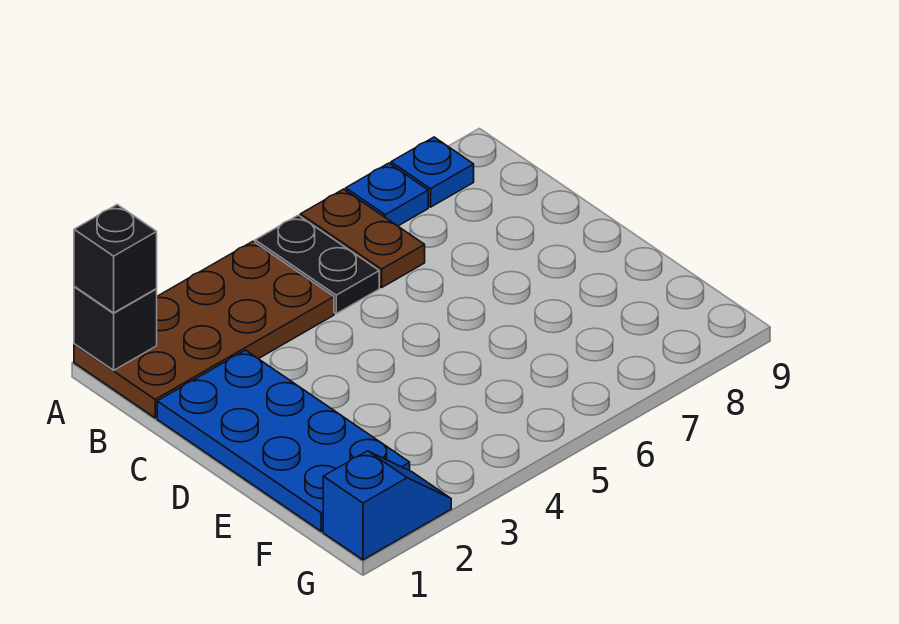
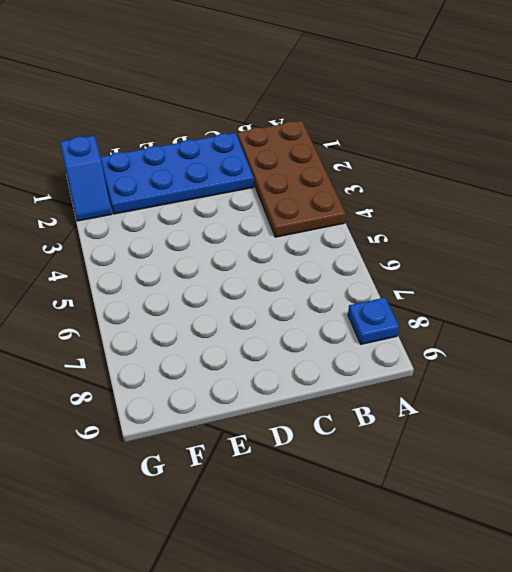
none -> black plate A5:B5 level 1
none -> brown plate A6:B6 level 1

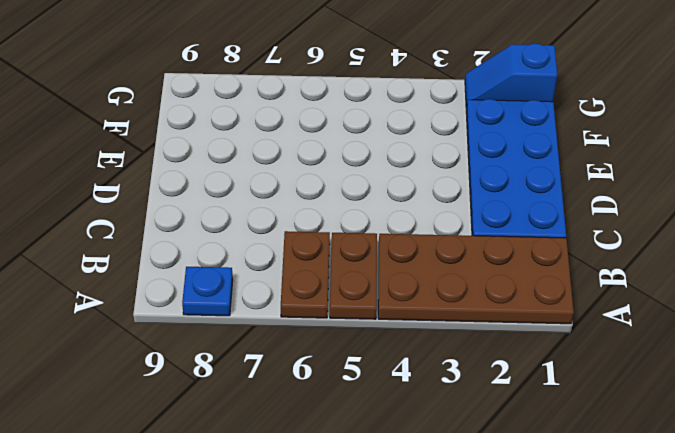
brown plate A5:B5 level 1 -> black plate A5:B5 level 1
none -> blue plate A7 level 1
none -> black brick A1 level 2

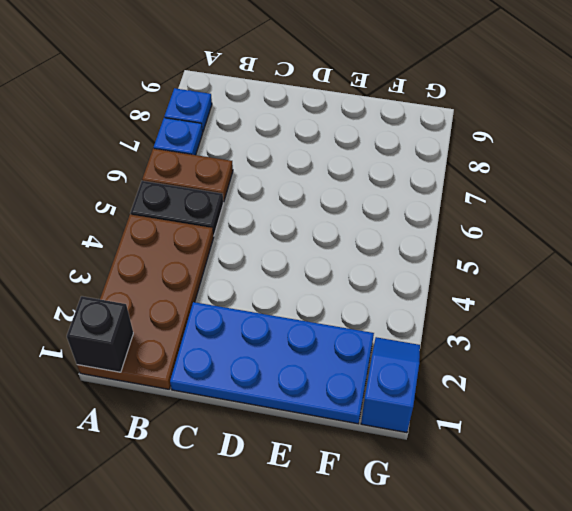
none -> black brick A1 level 3

